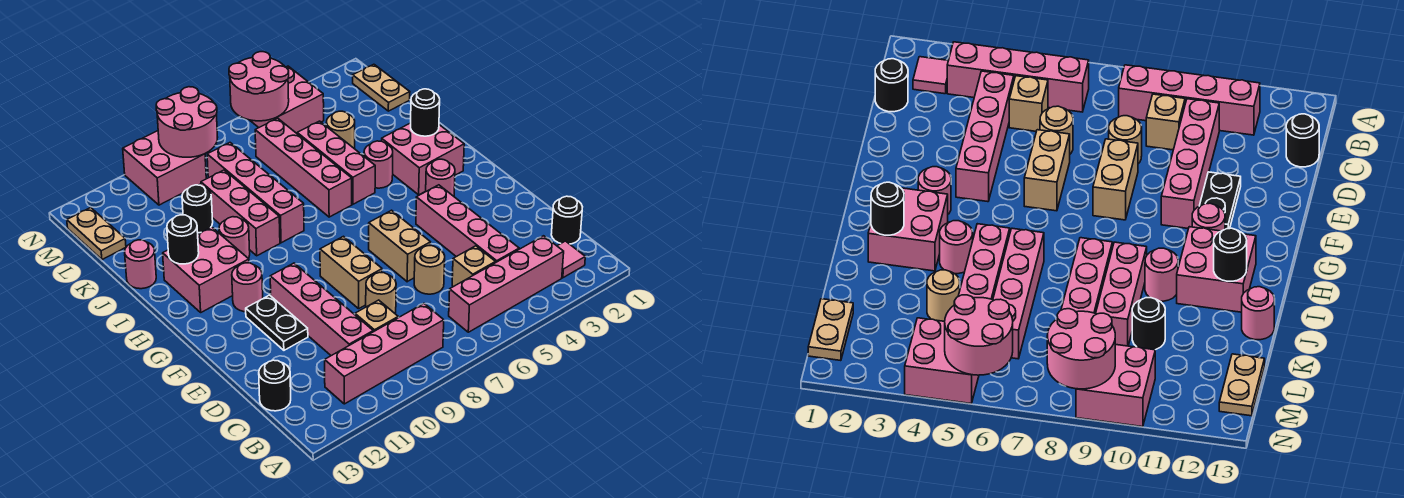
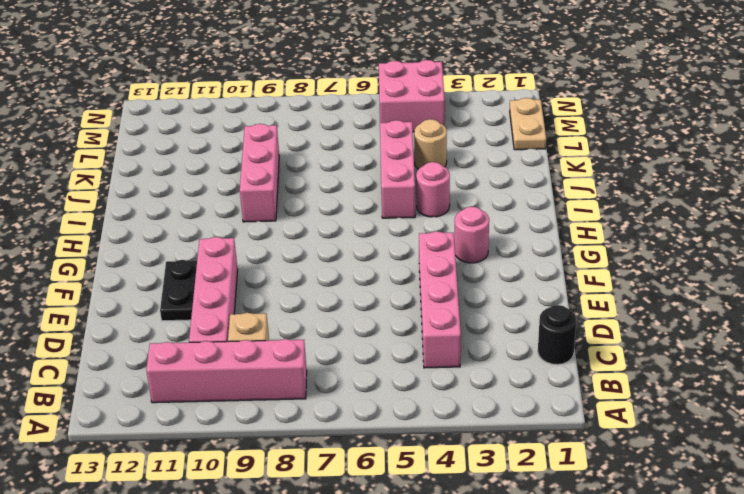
none -> pink tile B2 level 1
none -> pink brick B3:B6 level 1
none -> tan brick C5 level 1
none -> black round brick C13 level 1

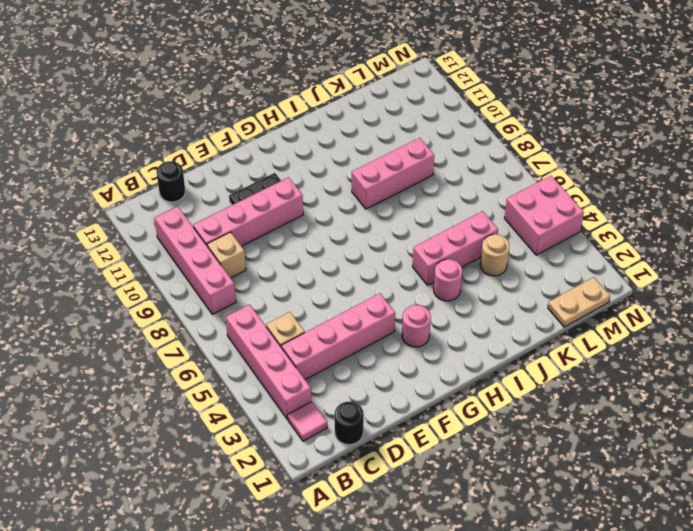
none -> tan round brick D6 level 1
none -> tan round brick D8 level 1
none -> tan brick E6:F6 level 1
none -> tan brick E8:F8 level 1

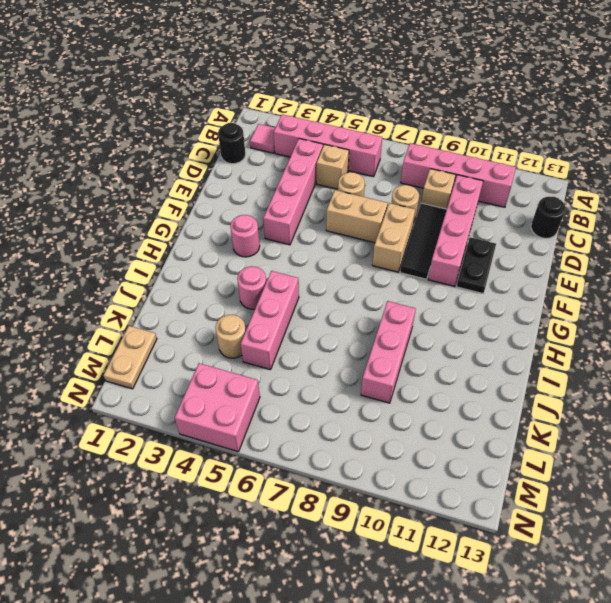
black tile D9:F9 level 1 -> none
tan brick E6:E7 level 1 -> tan brick E6:F6 level 1
none -> pink round brick G11 level 1
none -> pink brick H2:I3 level 1
none -> pink brick H11:I12 level 1
none -> pink brick I6:L6 level 1

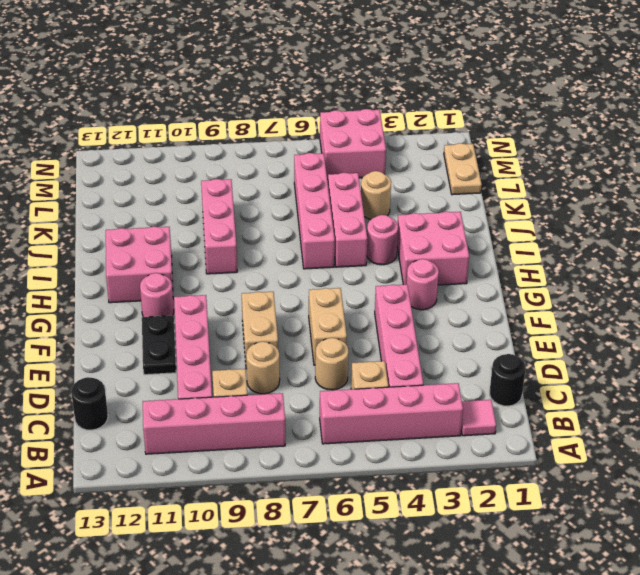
none -> pink brick I8:L8 level 1
none -> pink round brick I10 level 1
none -> pink round brick J13 level 1
none -> black round brick K10 level 1

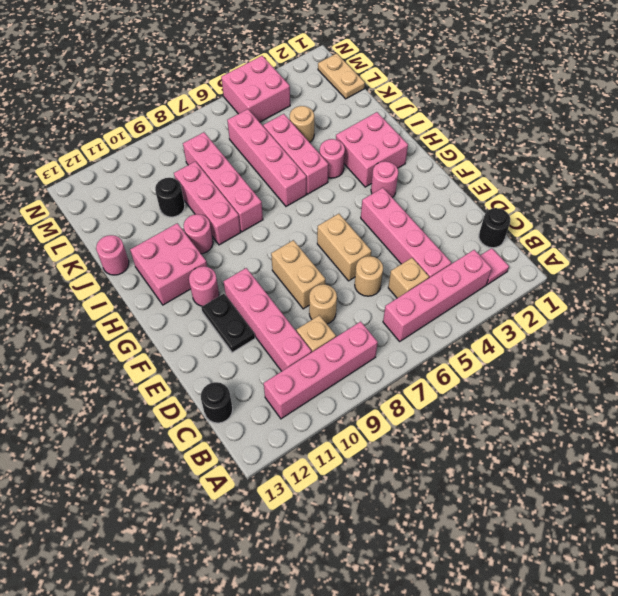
none -> tan plate L13:M13 level 1
none -> pink brick M9:N10 level 1
none -> black round brick I2 level 2
none -> black round brick I12 level 2

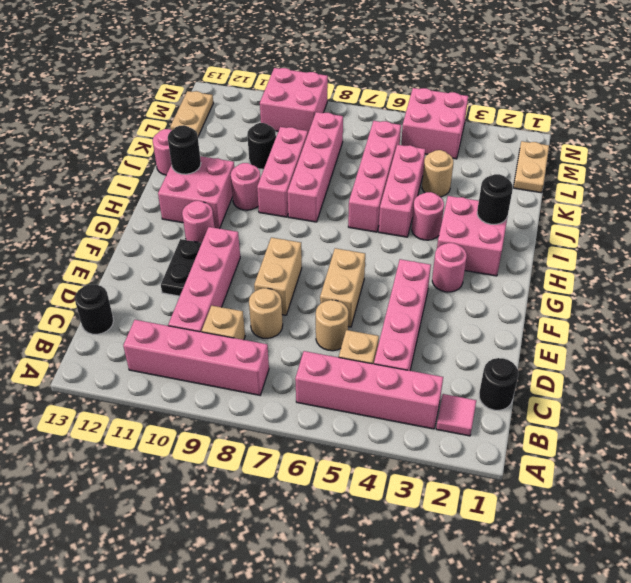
none -> pink round brick M5:N6 level 2
none -> pink round brick M8:N9 level 2

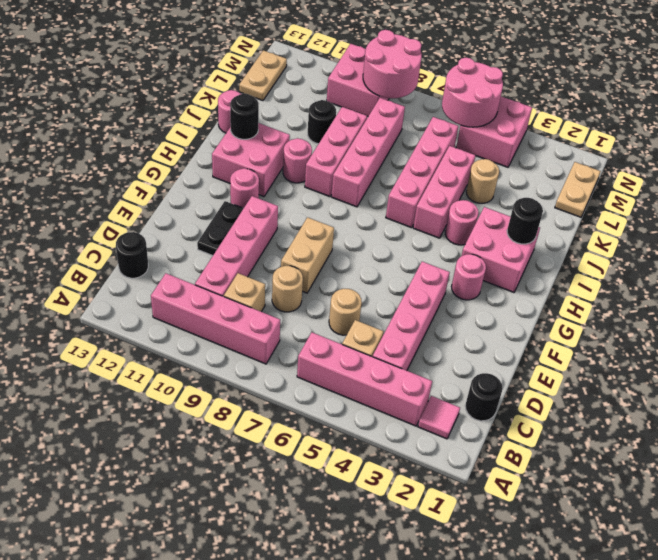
none -> tan brick E6:F6 level 1

